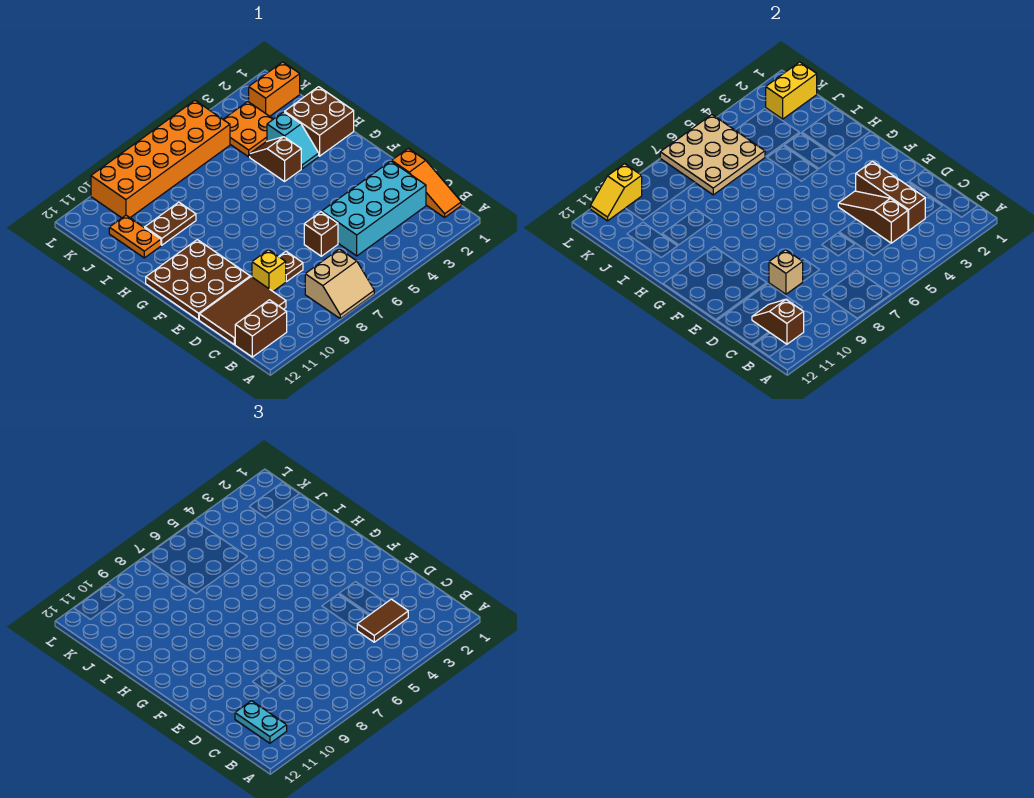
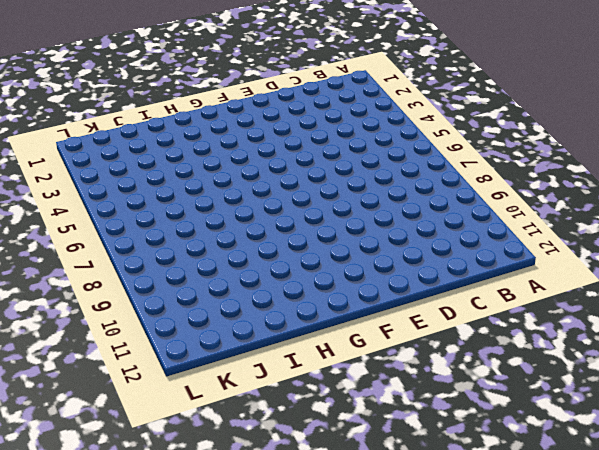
none -> tan slope A7:B8 level 1 top B
none -> orange slope B1:D1 level 1 top D
none -> brown brick B11:B12 level 1

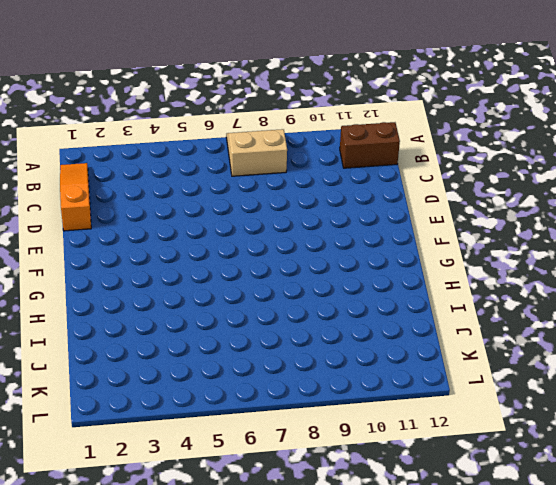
none -> cyan brick C2:D5 level 1
none -> brown tile C10:D12 level 1
none -> brown brick D6 level 1

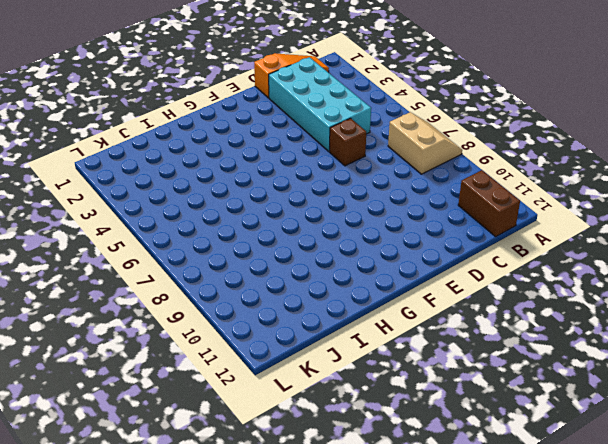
none -> brown tile C10:D12 level 1
none -> brown plate D8 level 1
none -> yellow brick D9 level 1

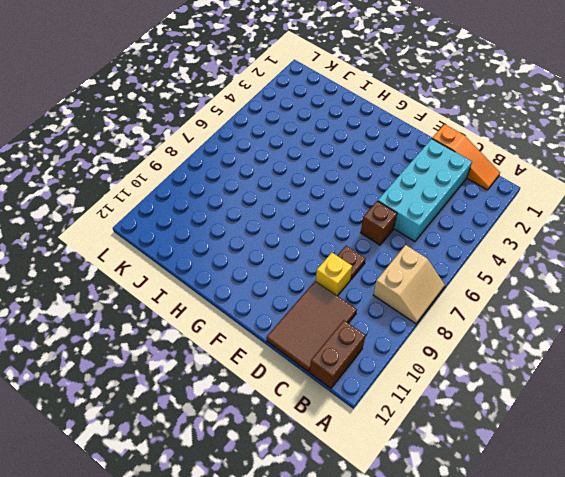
none -> brown plate E10:G12 level 1
none -> brown brick H1:I2 level 1
none -> cyan slope H3:I3 level 1 top I

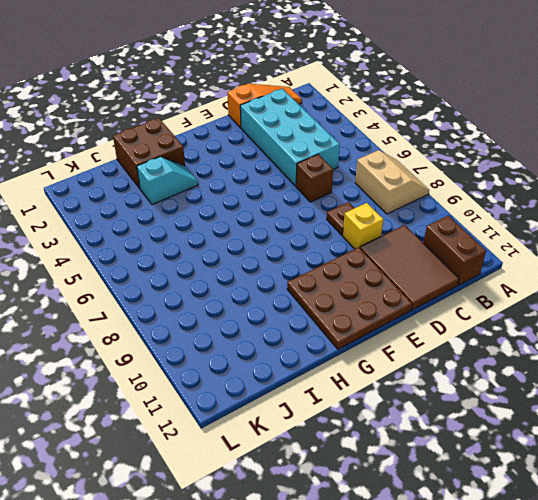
none -> brown slope H4:I4 level 1 top H
none -> brown plate I9:I10 level 1
none -> orange plate I11:J11 level 1

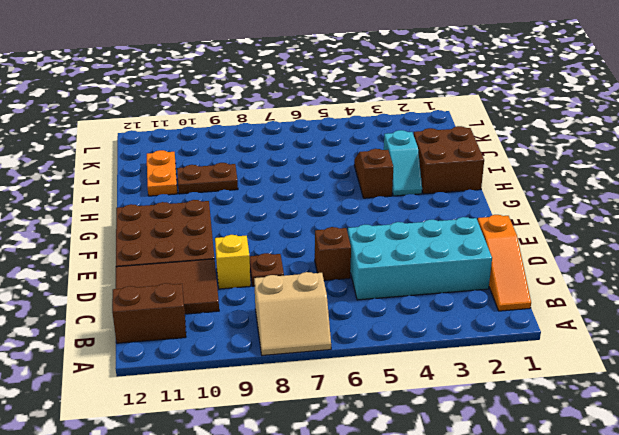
none -> orange plate J3:K4 level 1
none -> orange brick K1:K2 level 1
none -> orange brick K5:L10 level 1

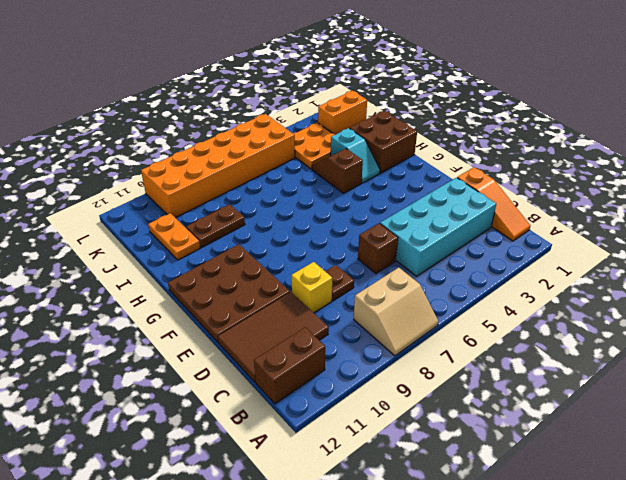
none -> brown slope B11:C11 level 2 top B
none -> brown brick C3:E3 level 2
none -> brown slope C4:E4 level 2 top C

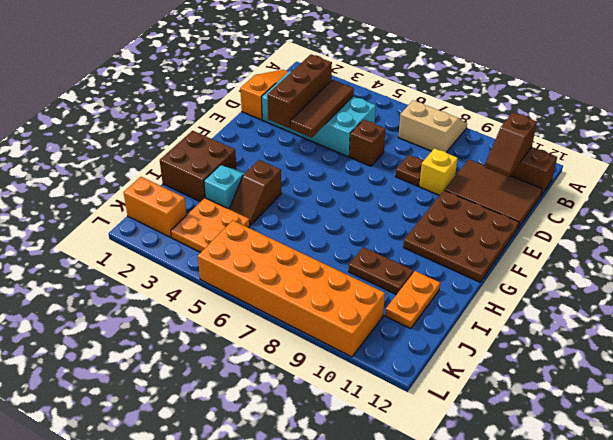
brown tile C4:E4 level 2 -> brown slope C4:E4 level 2 top C
none -> tan brick D9 level 2
none -> tan plate J5:L7 level 2
none -> yellow brick K1:K2 level 2

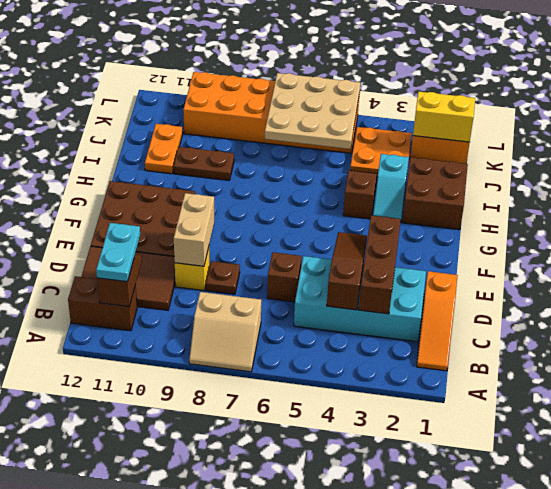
tan brick D9:E9 level 2 -> tan brick D9 level 2
none -> yellow slope L10:L11 level 2 top 10
none -> brown tile C3:C4 level 3

